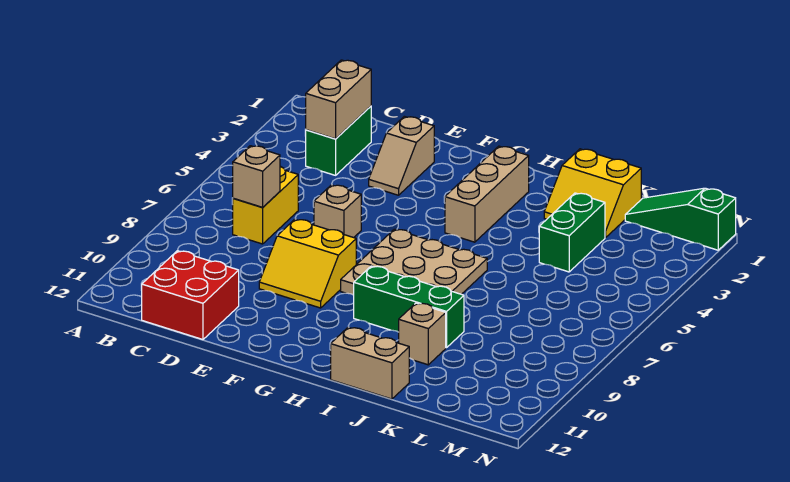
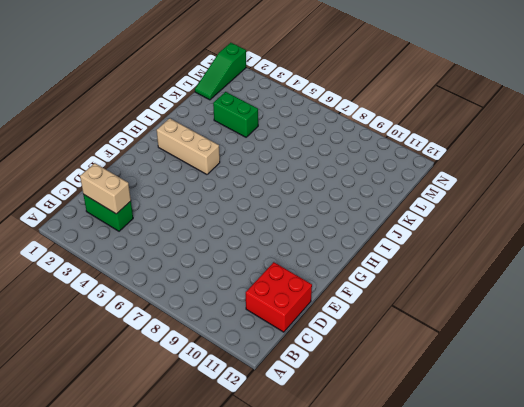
none -> yellow brick C6:C7 level 1
none -> tan slope E2:E3 level 1 top 2
none -> tan brick E6 level 1

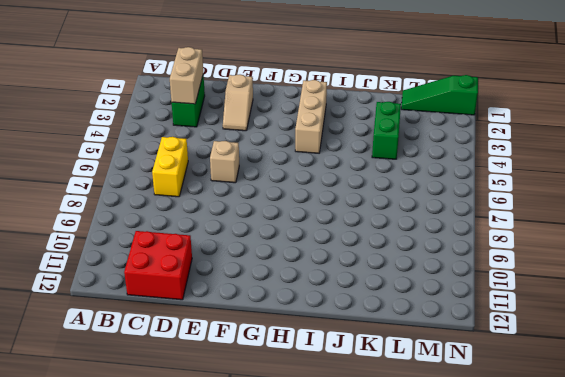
none -> yellow slope E8:F9 level 1 top 8
none -> tan plate G6:I8 level 1
none -> green brick H9:J9 level 1

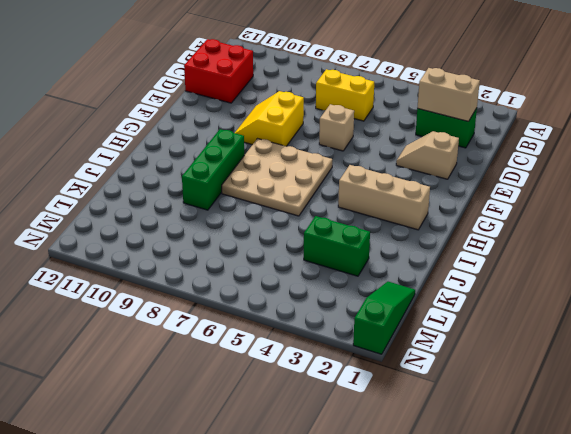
none -> tan brick I12:J12 level 1
none -> yellow slope J1:K2 level 1 top 1
none -> tan brick J10 level 1

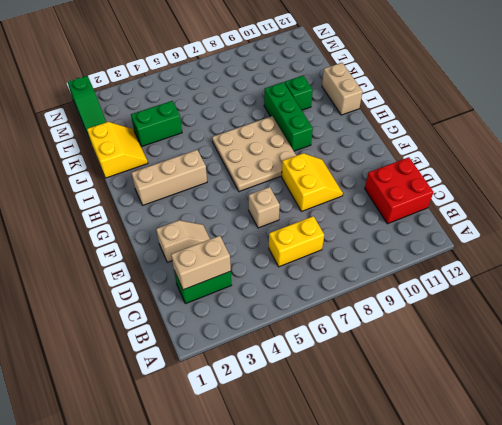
green brick J10 level 1 -> tan brick J10 level 1
none -> tan brick C7 level 2

